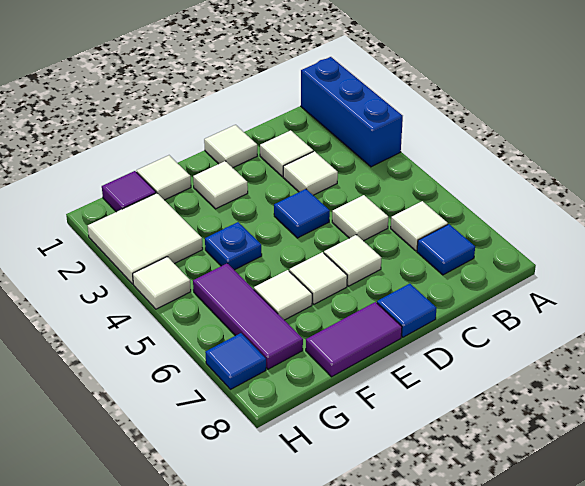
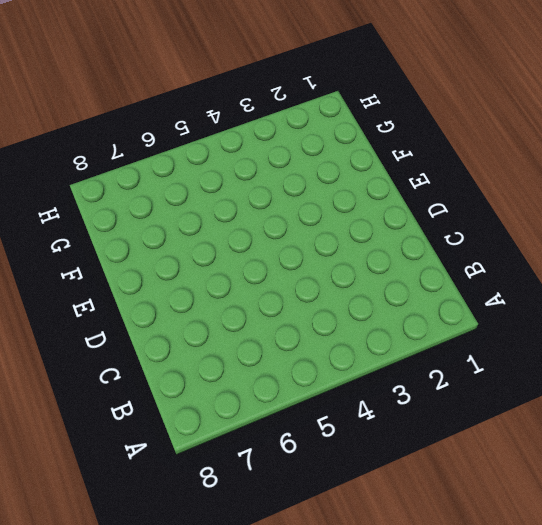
none -> blue brick A1:A3 level 1
none -> white tile B6 level 1
none -> blue tile B7 level 1

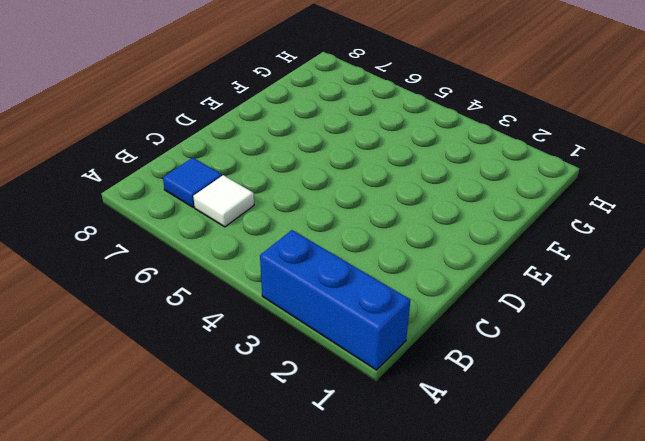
none -> white tile C2 level 1
none -> white tile C3 level 1
none -> white tile C5 level 1

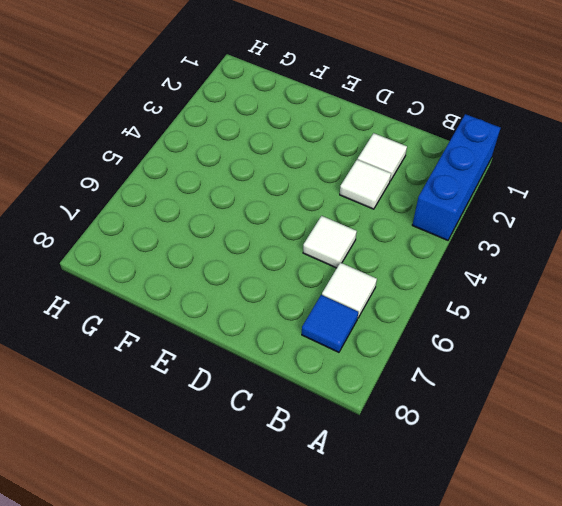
none -> white tile D1 level 1
none -> blue tile D4 level 1
none -> white tile D6 level 1

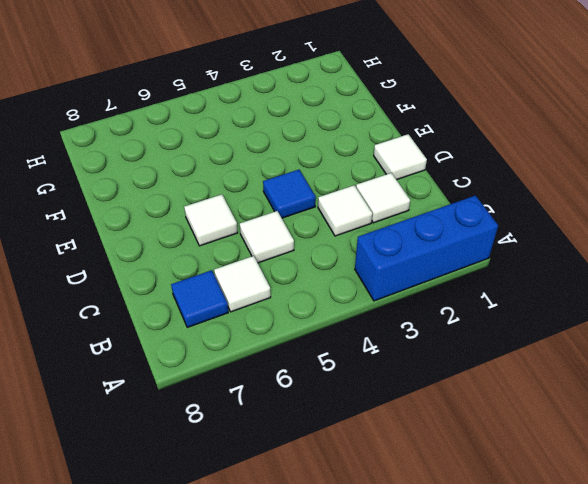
none -> blue tile D8 level 1
none -> white tile E2 level 1
none -> white tile E6 level 1

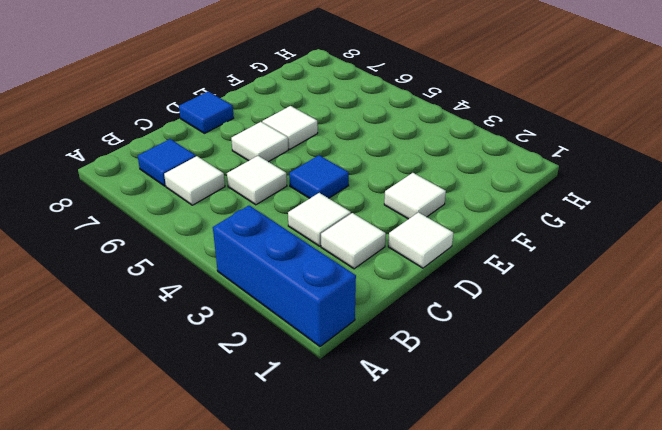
none -> purple tile E8:F8 level 1
none -> white tile F1 level 1
none -> blue plate F4 level 1

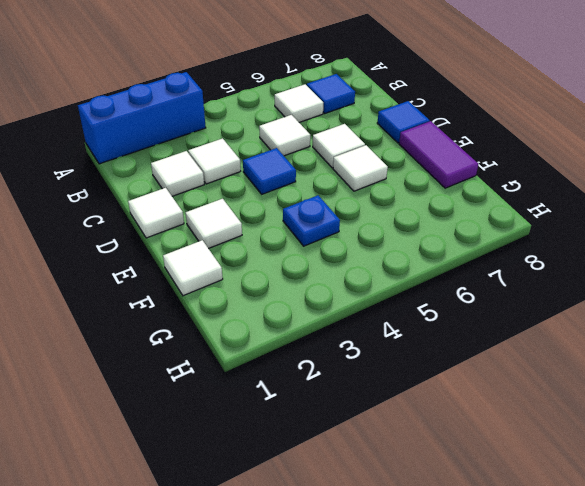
none -> white tile F6 level 1
none -> purple tile G1 level 1
none -> white tile G2:H3 level 1

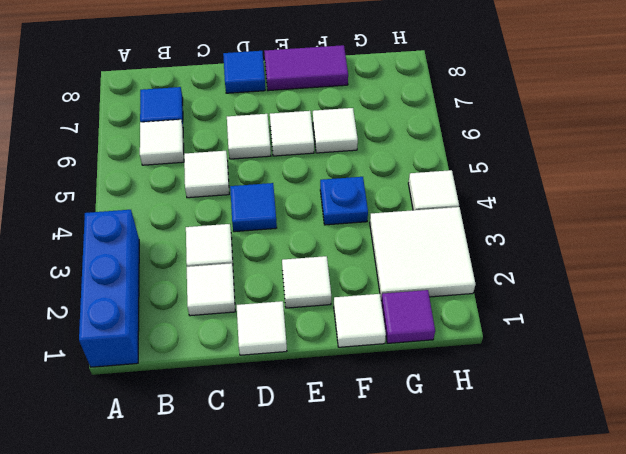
none -> purple tile G5:G7 level 1
none -> blue tile H7 level 1

